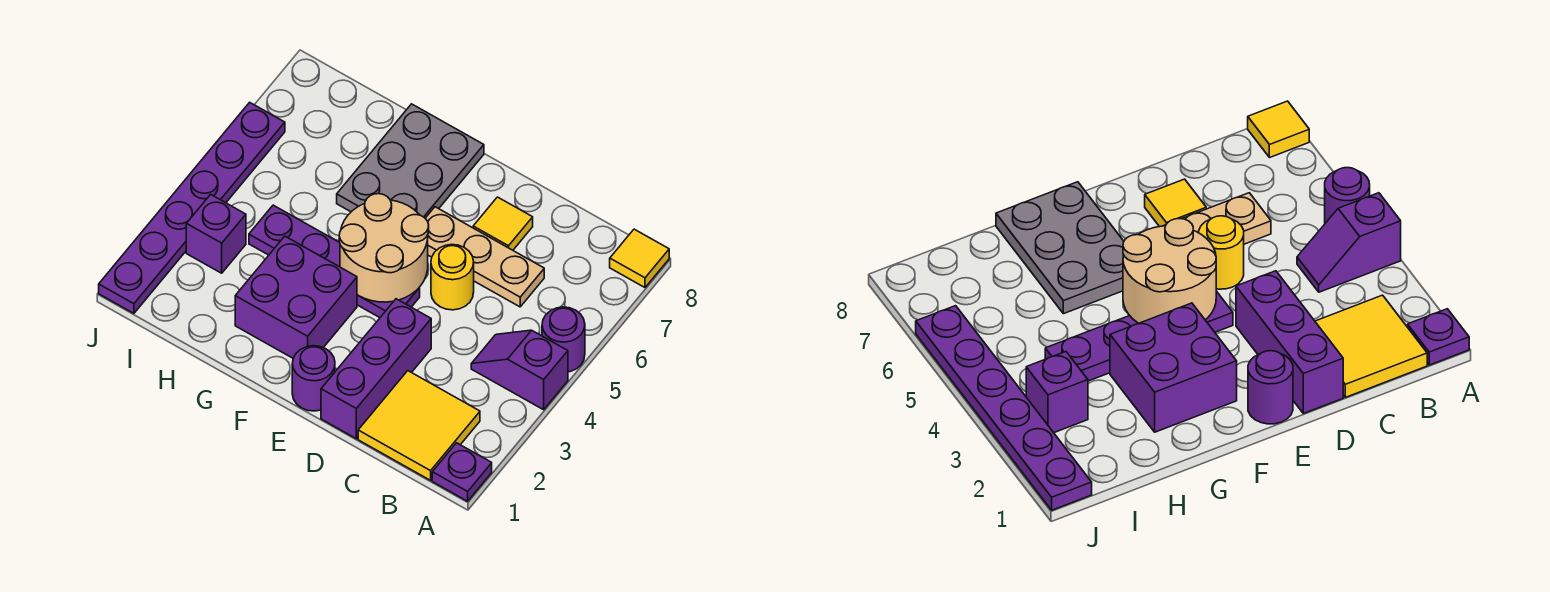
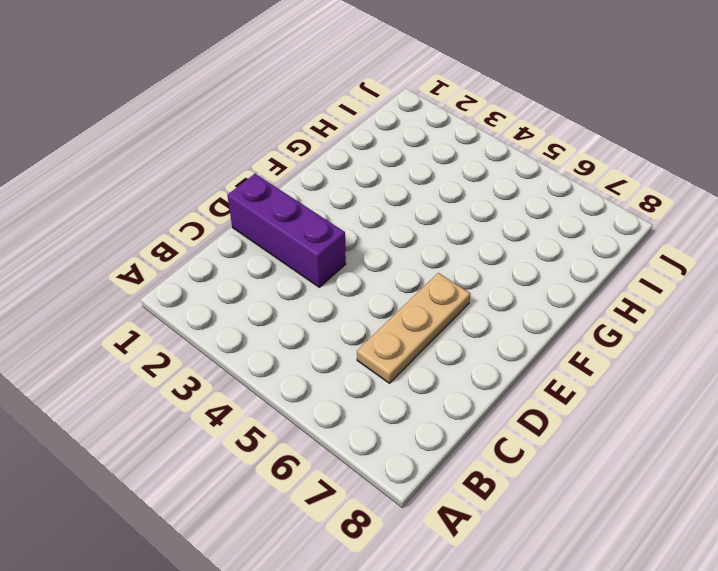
none -> purple plate A1 level 1
none -> purple slope A4:B4 level 1 top A
none -> purple round brick A5 level 1

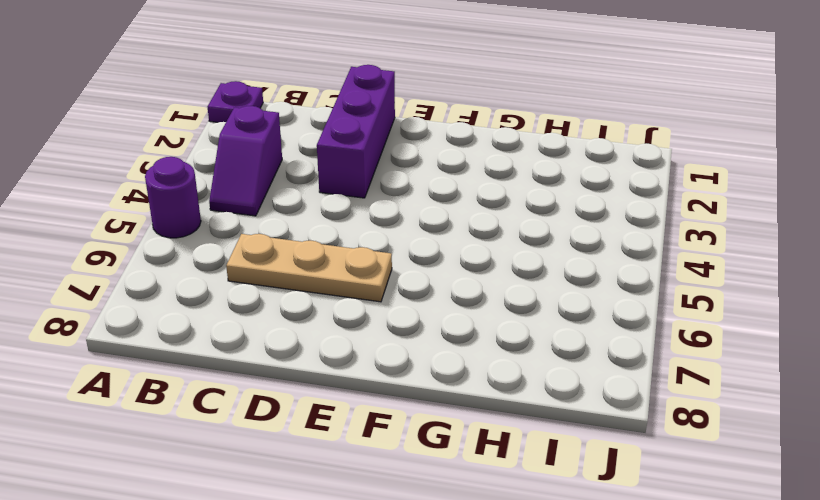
purple slope B3:B4 level 1 top 3 -> purple slope A4:B4 level 1 top A
none -> yellow tile A8 level 1
none -> yellow tile B1:C2 level 1
none -> yellow round brick D5 level 1

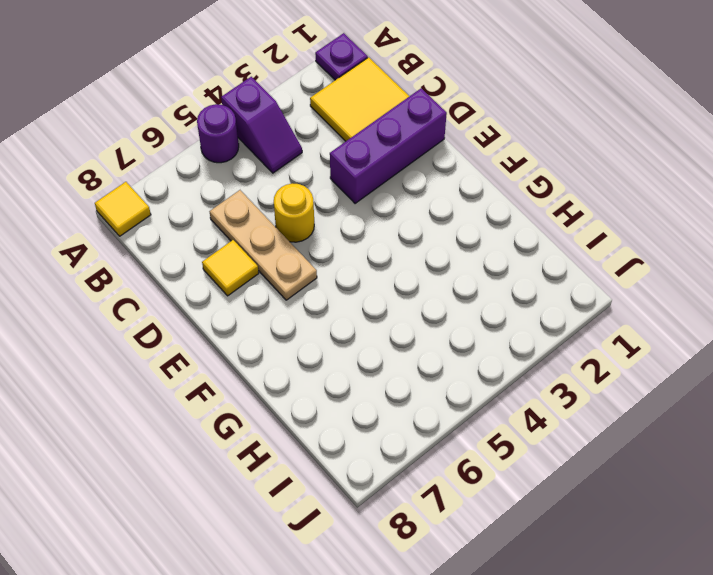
none -> purple round brick E1 level 1
none -> purple plate E4:H4 level 1
none -> purple brick F2:G3 level 1

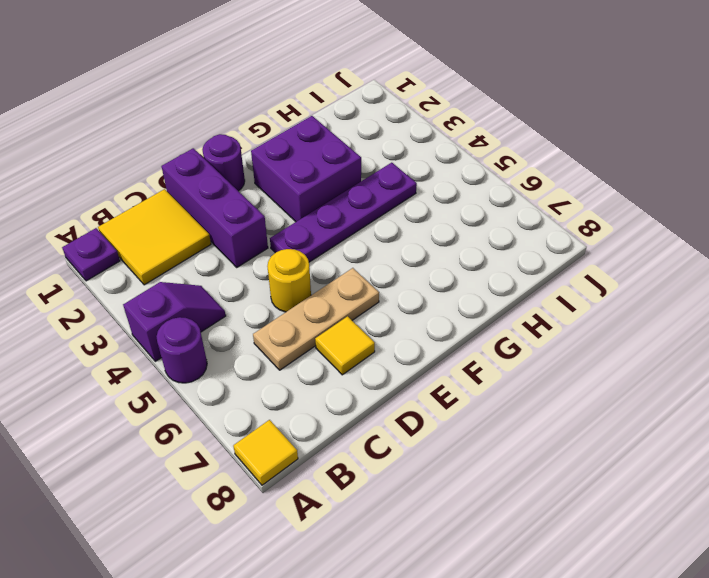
none -> grey plate F6:G8 level 1
none -> purple brick I3 level 1
none -> purple plate J1:J6 level 1

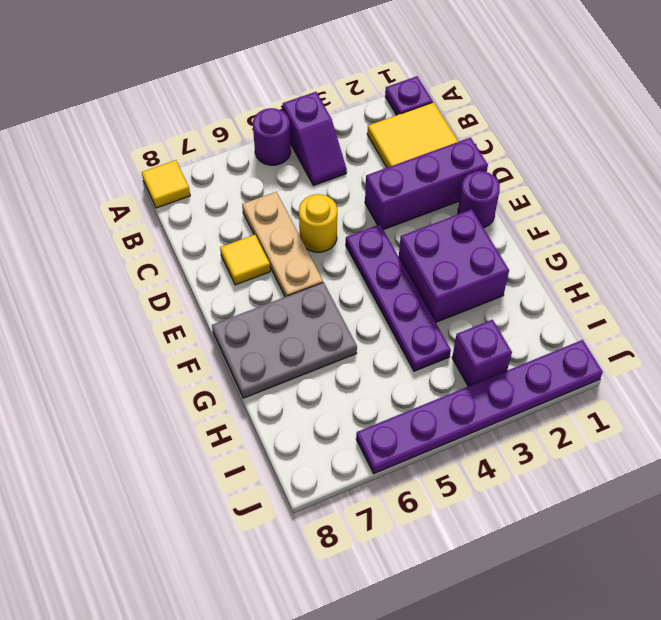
none -> tan round brick E4:F5 level 2

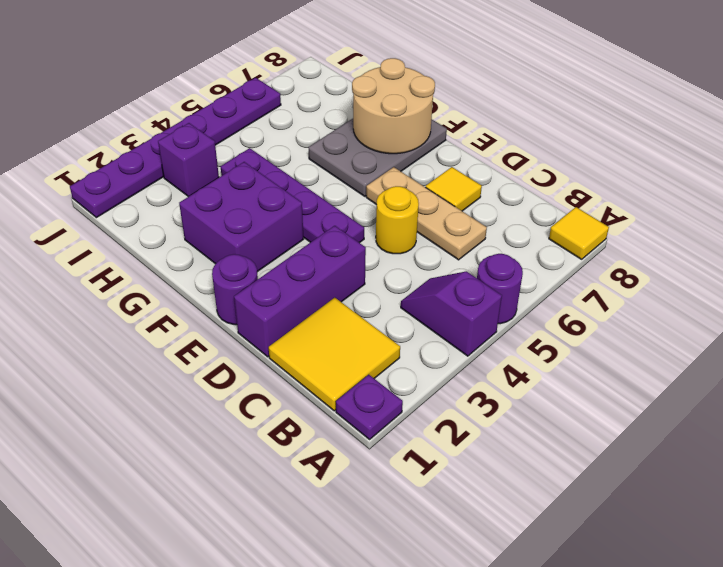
tan round brick F7:G8 level 2 -> tan round brick E4:F5 level 2

